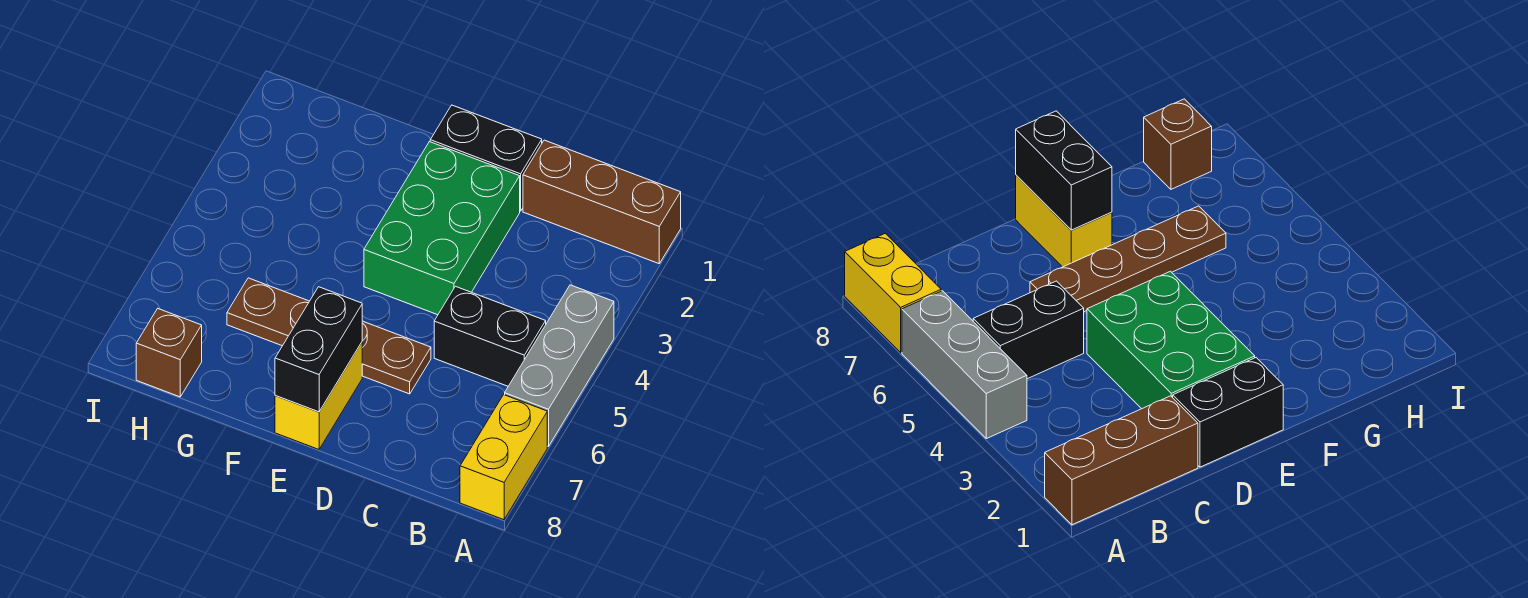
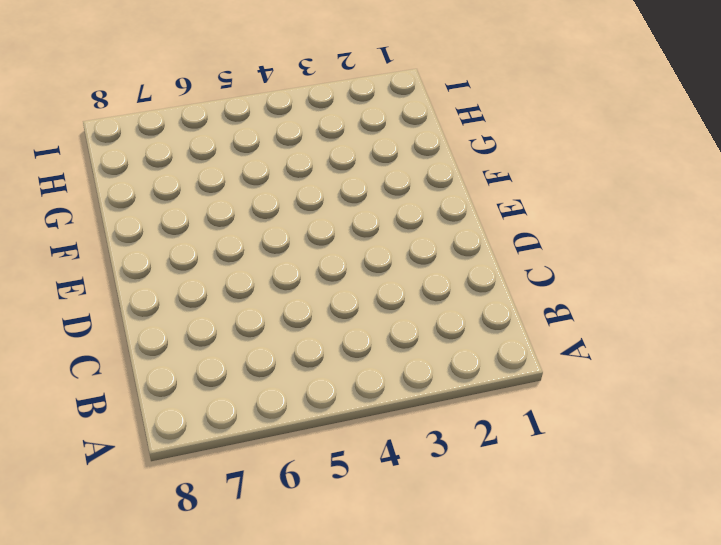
none -> brown brick A1:C1 level 1
none -> grey brick A4:A6 level 1

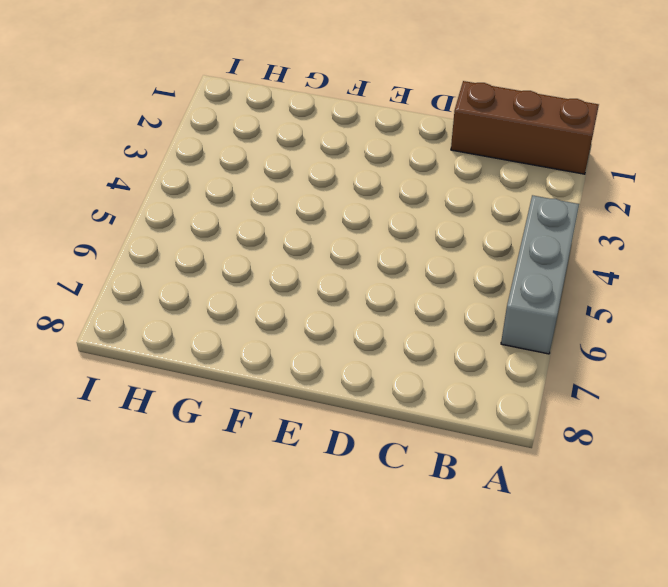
none -> yellow brick A7:A8 level 1
none -> black brick B5:C5 level 1

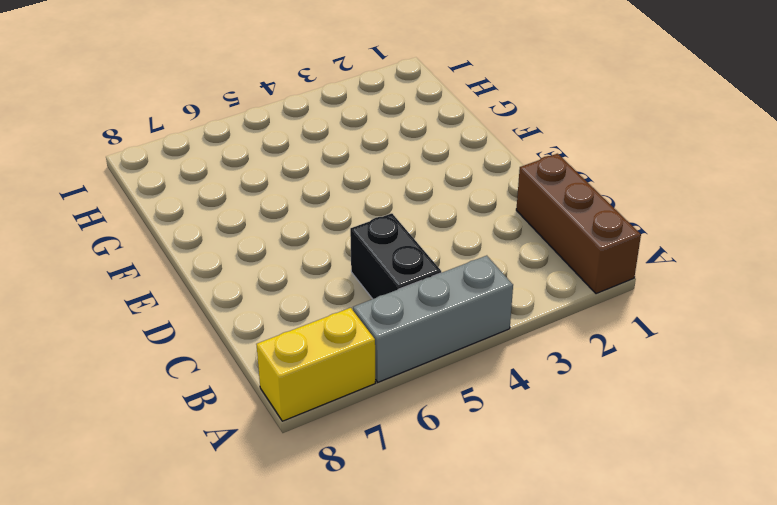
none -> black brick D1:E1 level 1
none -> green brick D2:E4 level 1

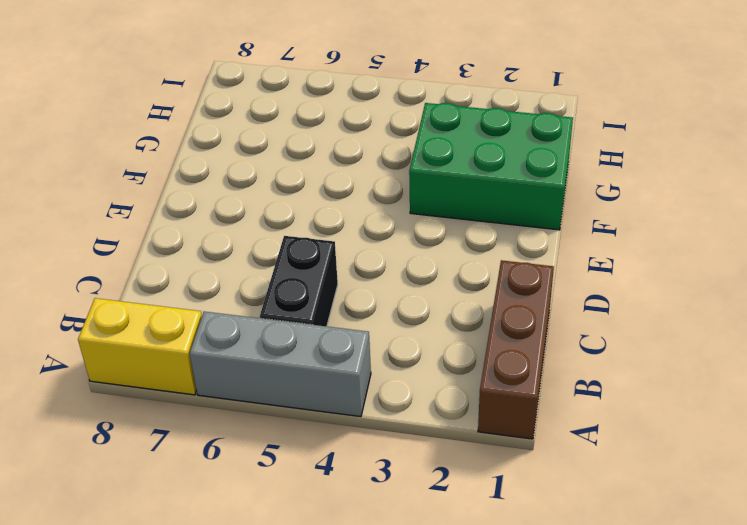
green brick F1:G3 level 1 -> green brick D2:E4 level 1
none -> black brick D1:E1 level 1
none -> brown plate D6:G6 level 1

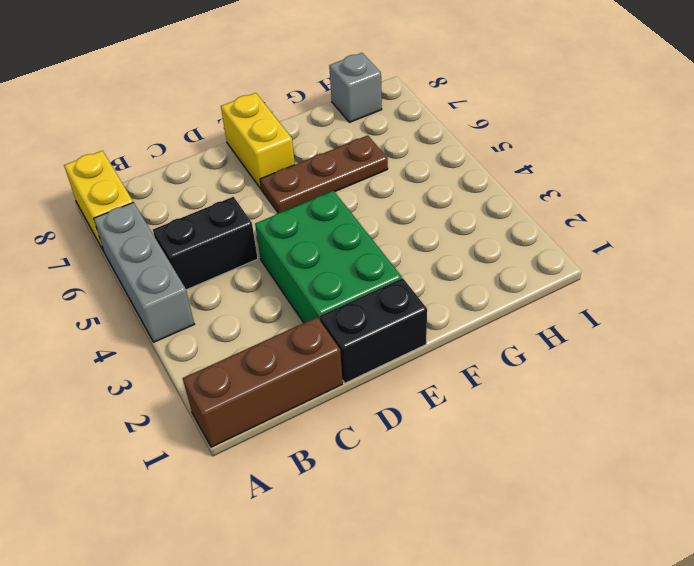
brown plate E6:G6 level 1 -> brown plate D6:G6 level 1
grey brick H8 level 1 -> brown brick H8 level 1
none -> black brick E7:E8 level 2

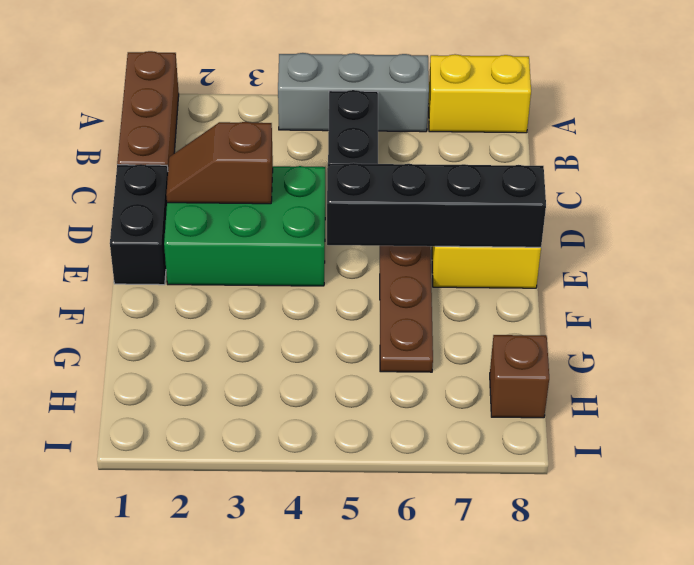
brown slope D2:D3 level 2 top 3 -> none
black brick E5:E8 level 2 -> black brick E7:E8 level 2

